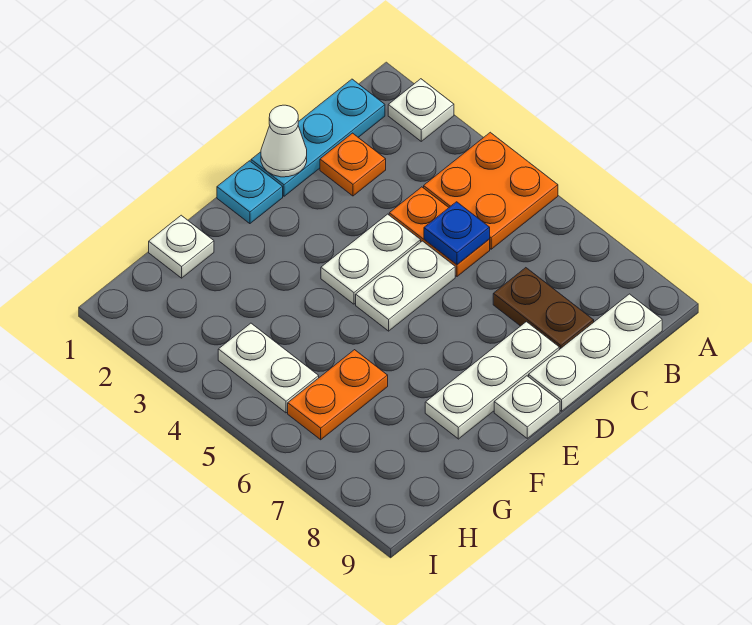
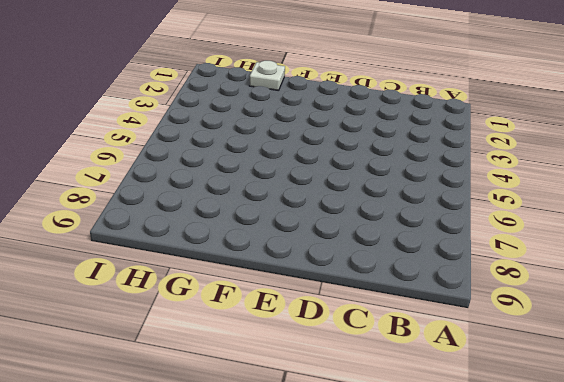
none -> white plate A2 level 1
none -> orange plate A4:B5 level 1
none -> cyan plate B1:D1 level 1

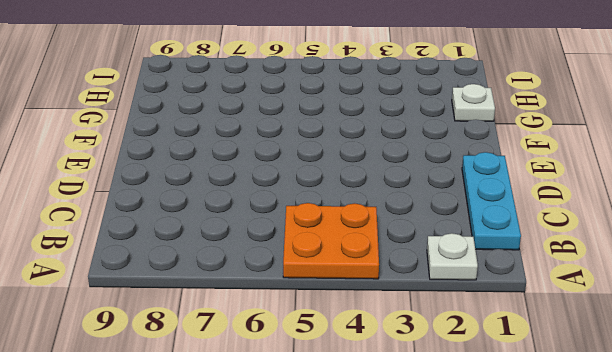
none -> white plate B9:D9 level 1
none -> orange plate C2 level 1
none -> orange plate C4:C5 level 1

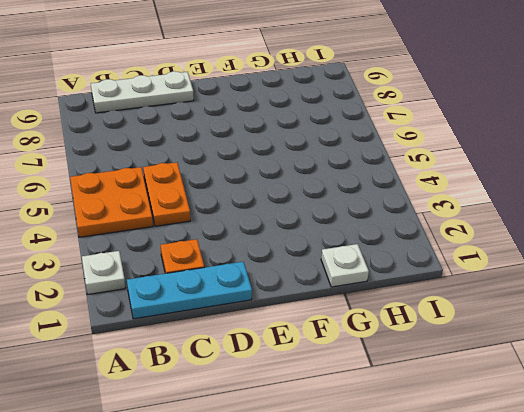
none -> brown plate C7:C8 level 1
none -> white plate D4:E4 level 1
none -> white plate D5:E5 level 1

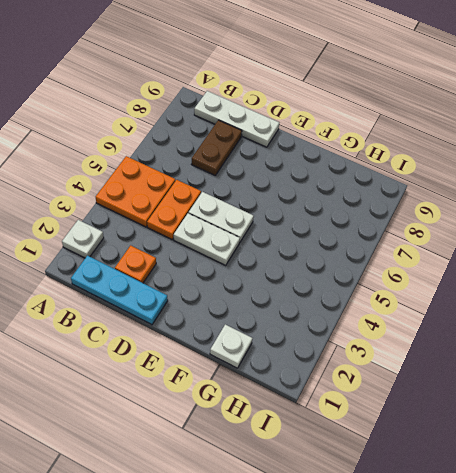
none -> white plate D8:F8 level 1
none -> cyan plate E1 level 1
none -> white plate E9 level 1

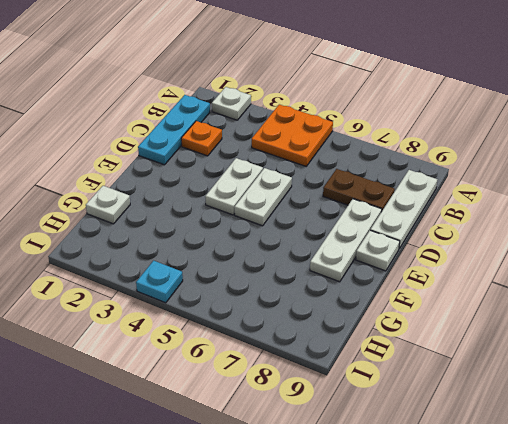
cyan plate I4 level 1 -> cyan plate E1 level 1
none -> orange plate C4:C5 level 1
none -> orange plate G6:H6 level 1
none -> white plate H4:H5 level 1

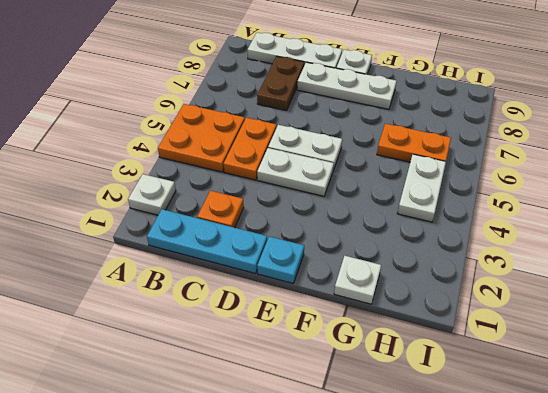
none -> blue plate C5 level 2
none -> white cone D1 level 2

